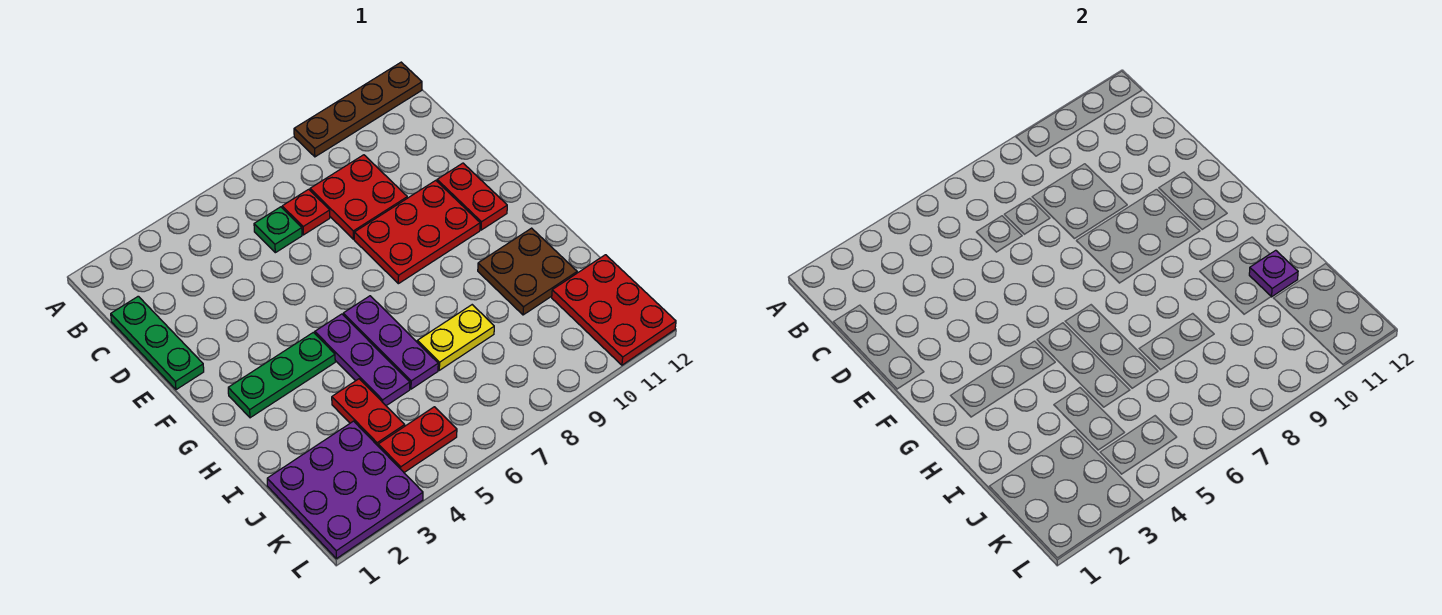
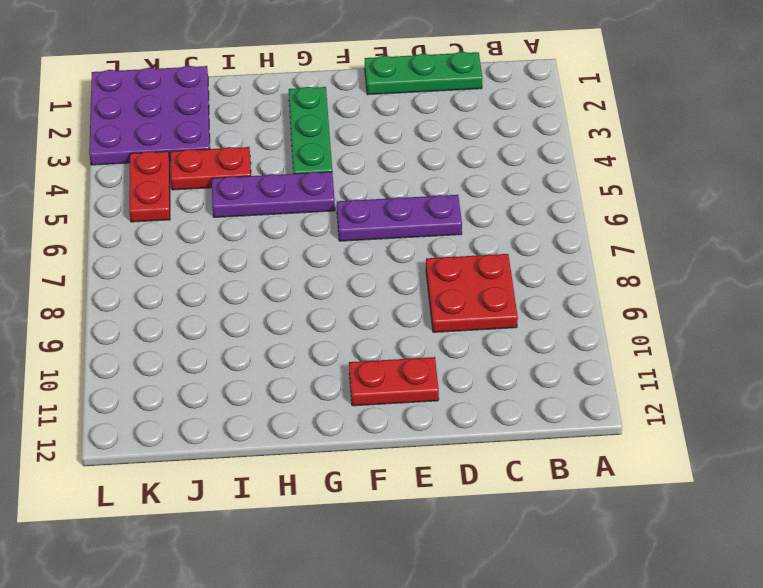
purple plate D6:F6 level 1 -> purple plate G6:I6 level 1
none -> brown plate A9:A12 level 1
none -> green plate C6 level 1
none -> red plate C7 level 1

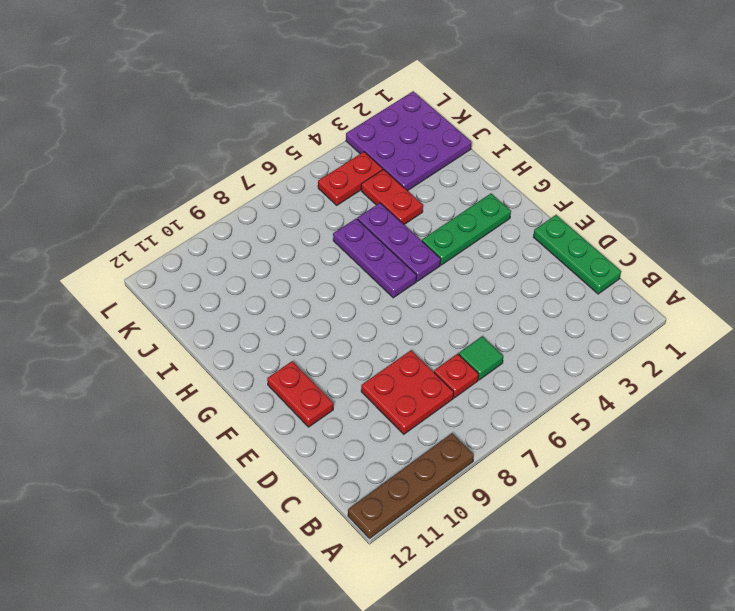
green tile C6 level 1 -> green plate C6 level 1
none -> red plate E8:F10 level 1
none -> brown plate H10:I11 level 1
none -> yellow plate I7:I8 level 1

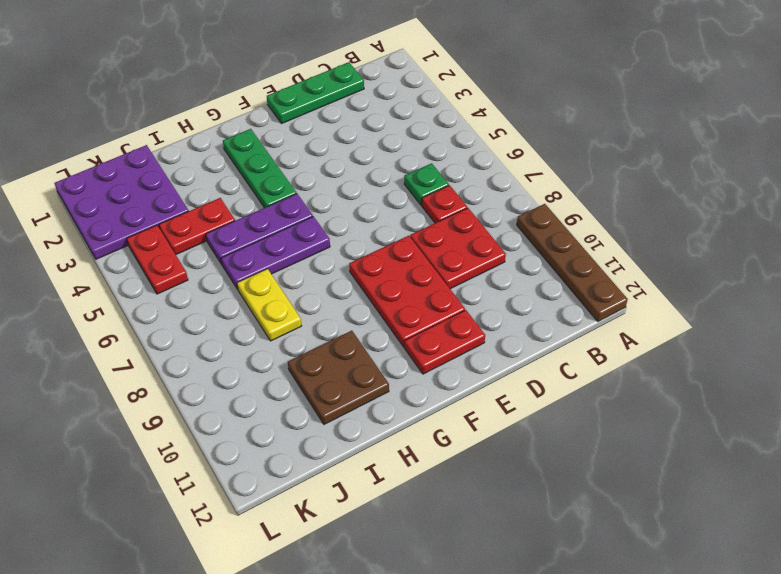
none -> red plate J11:L12 level 1
none -> purple plate I11 level 2

